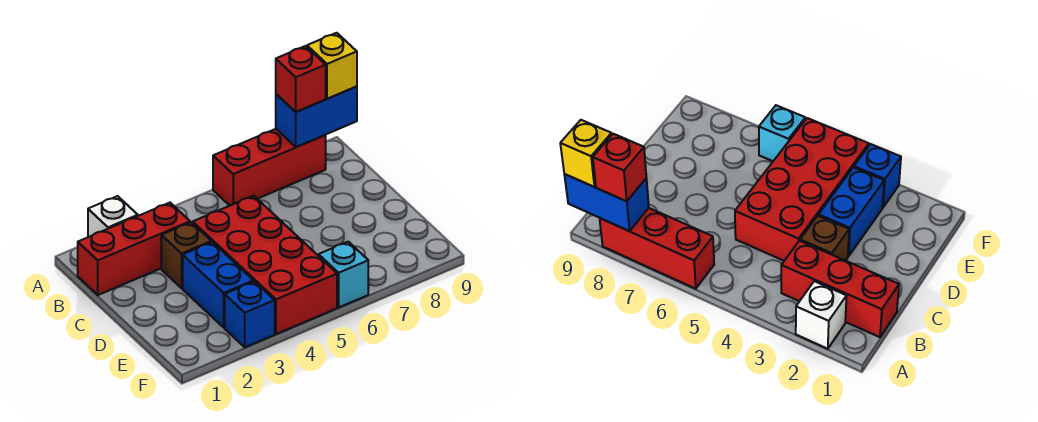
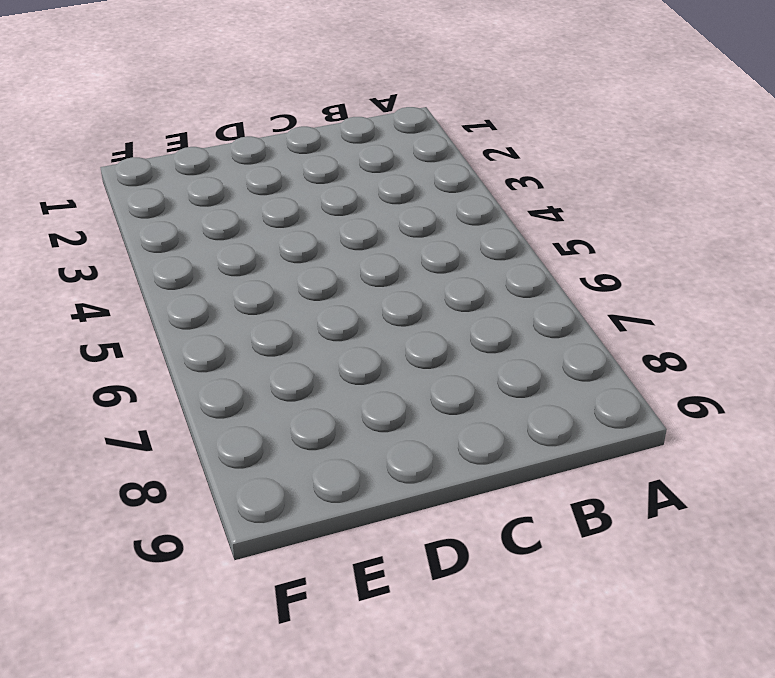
none -> white brick A2 level 1
none -> red brick A6:A8 level 1

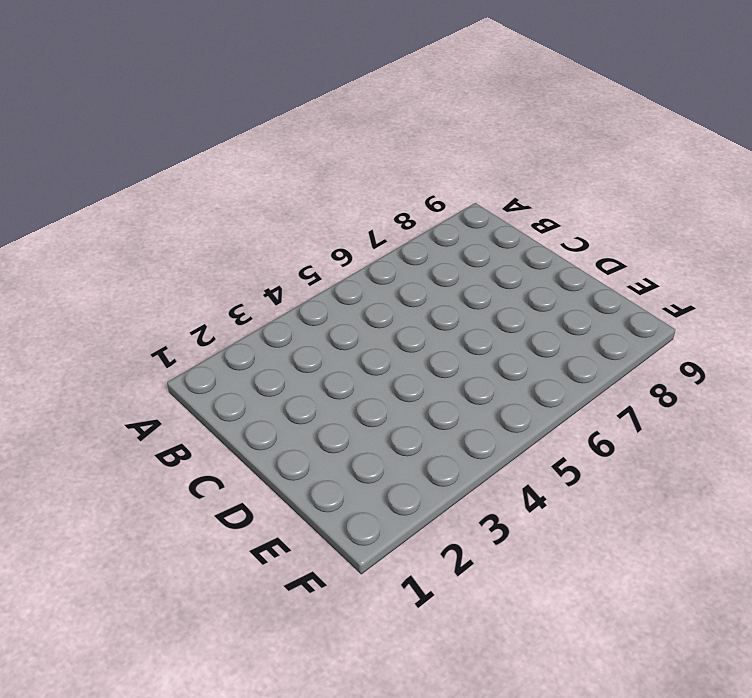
none -> white brick A2 level 1
none -> red brick A6:A8 level 1

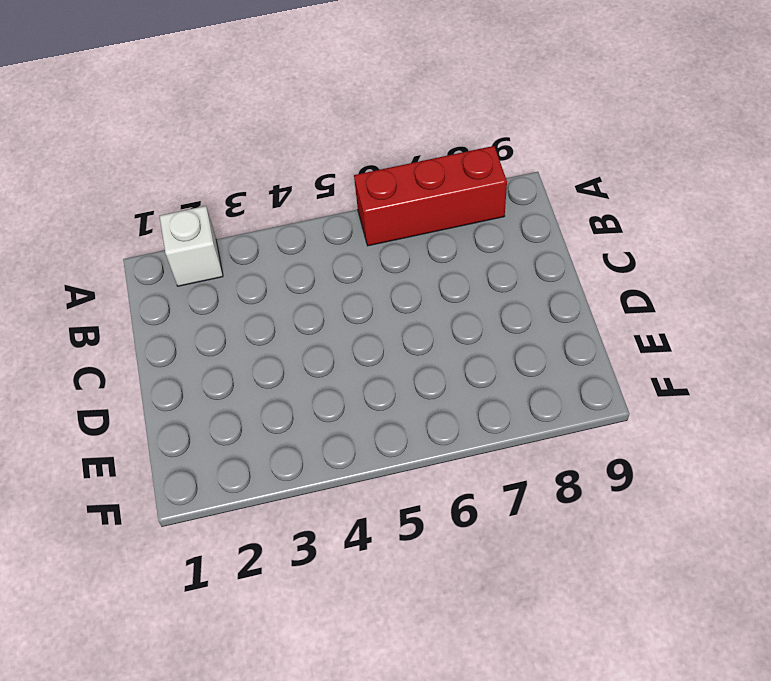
none -> red brick B1:B3 level 1
none -> brown brick C3 level 1

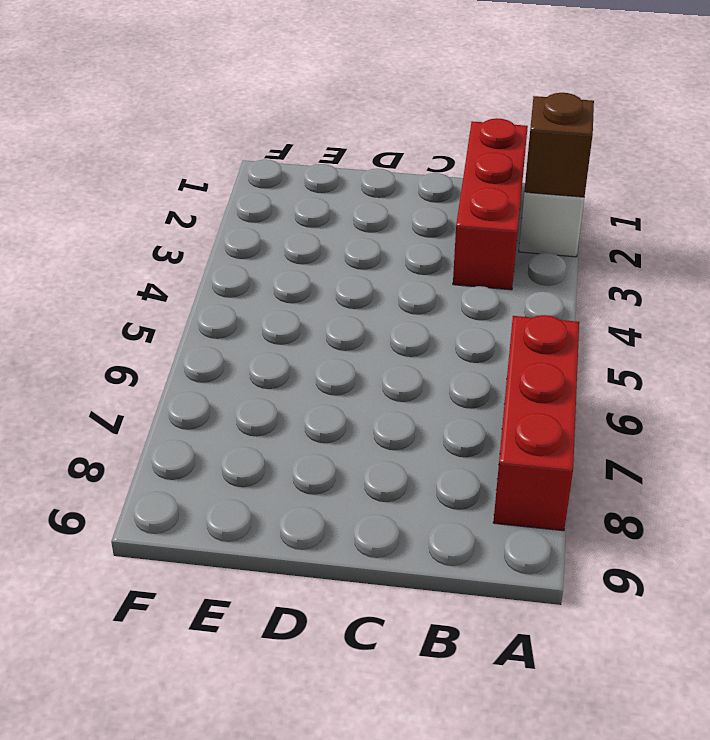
brown brick A2 level 2 -> brown brick C3 level 1
none -> red brick C4:F5 level 1
none -> blue brick D3:E3 level 1

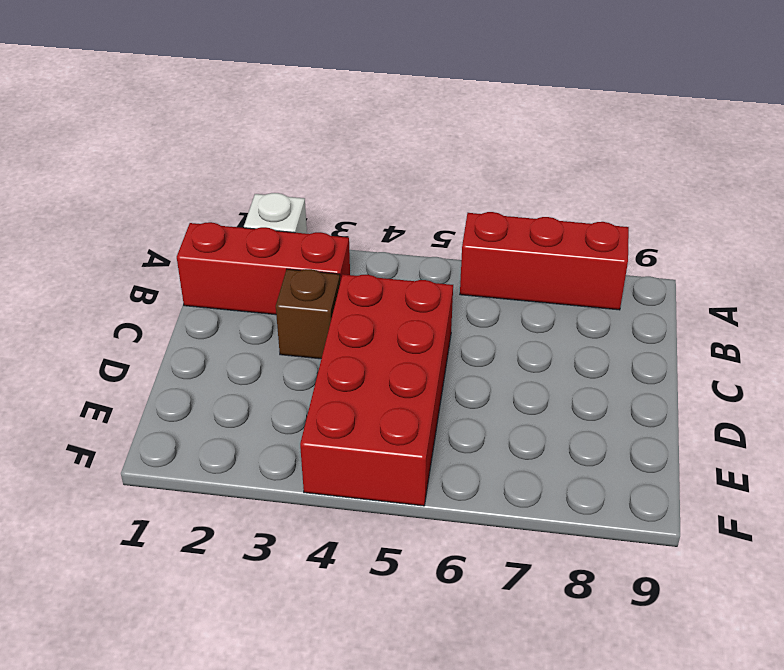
none -> blue brick D3:E3 level 1
none -> blue brick F3 level 1

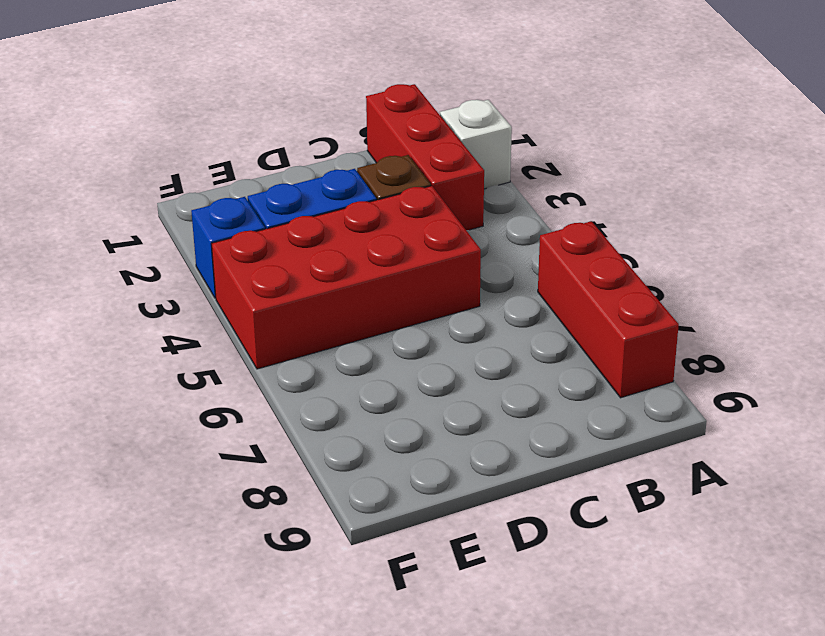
none -> cyan brick F6 level 1
none -> blue brick A8:A9 level 2

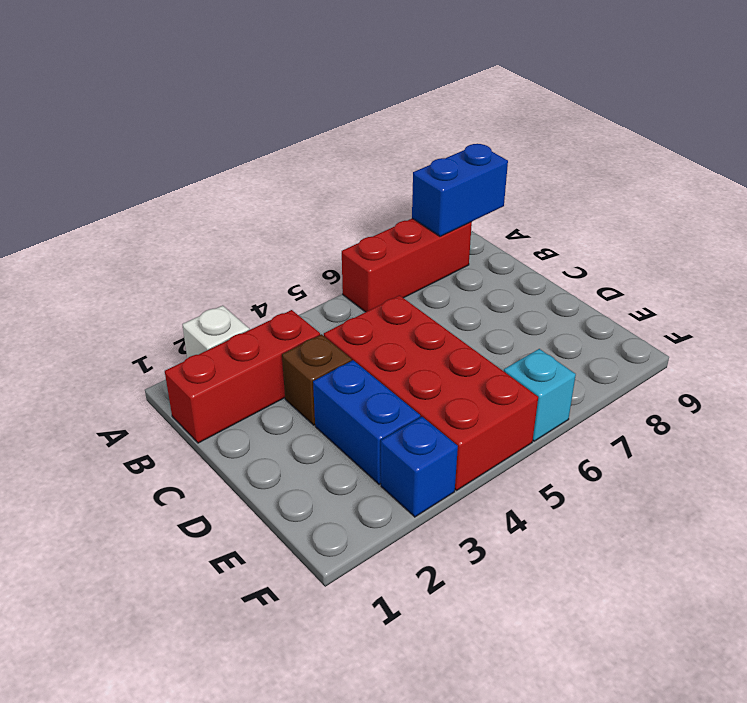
none -> red brick A8 level 3
none -> yellow brick A9 level 3

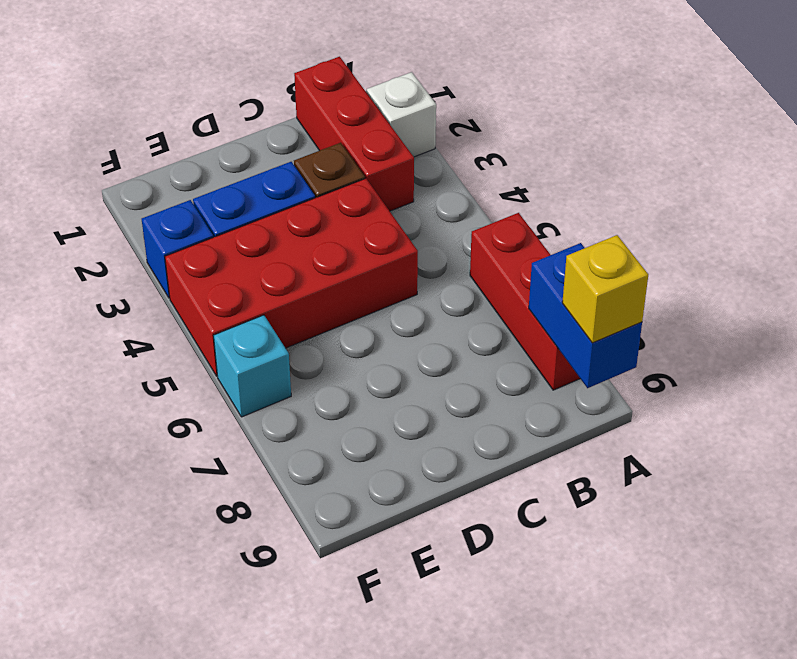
none -> red brick A8 level 3

